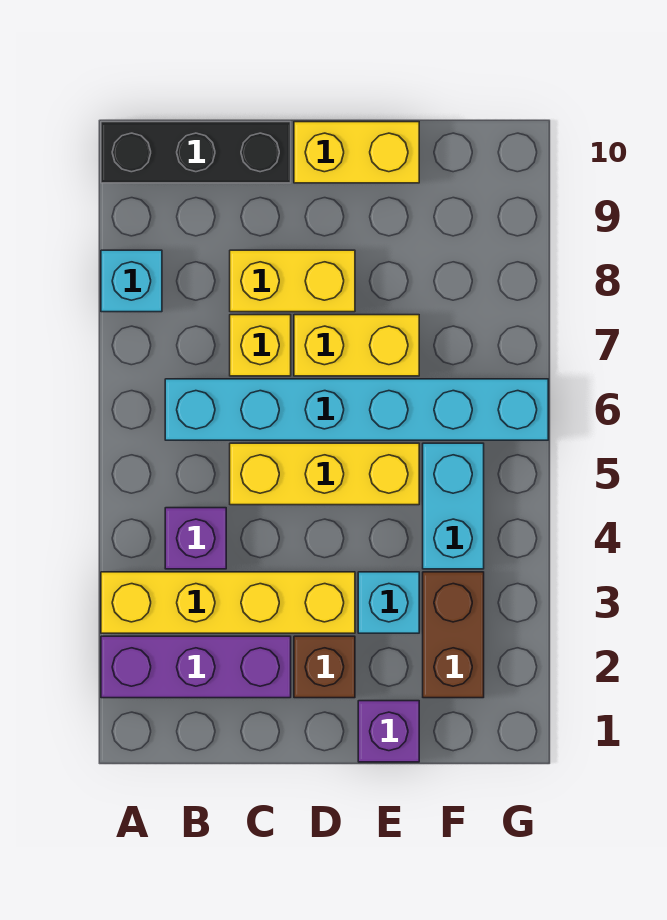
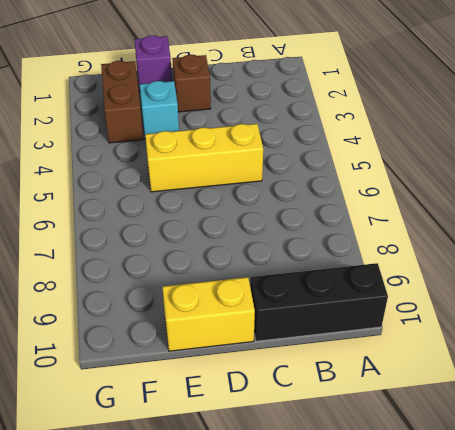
none -> purple brick A2:C2 level 1
none -> yellow brick A3:D3 level 1
none -> cyan brick A8 level 1

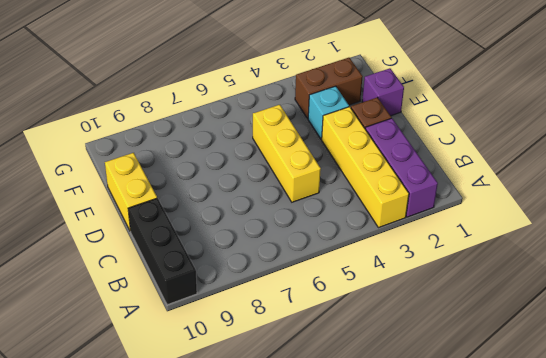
none -> cyan brick A8 level 1
none -> purple brick B4 level 1
none -> cyan brick B6:G6 level 1

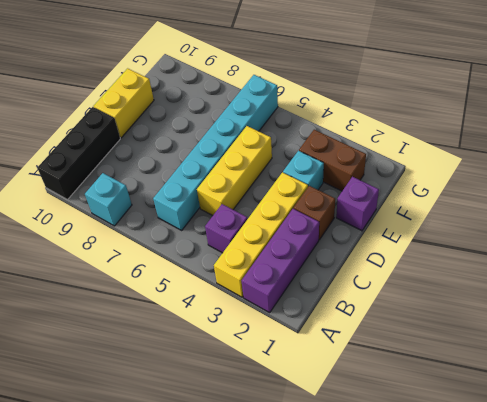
none -> yellow brick C7 level 1
none -> yellow brick C8:D8 level 1
none -> yellow brick D7:E7 level 1

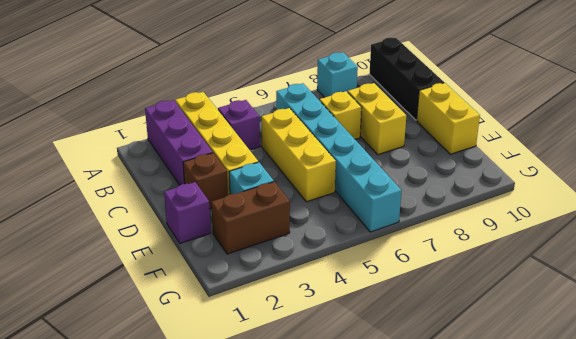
none -> yellow brick D7:E7 level 1
none -> cyan brick F4:F5 level 1

